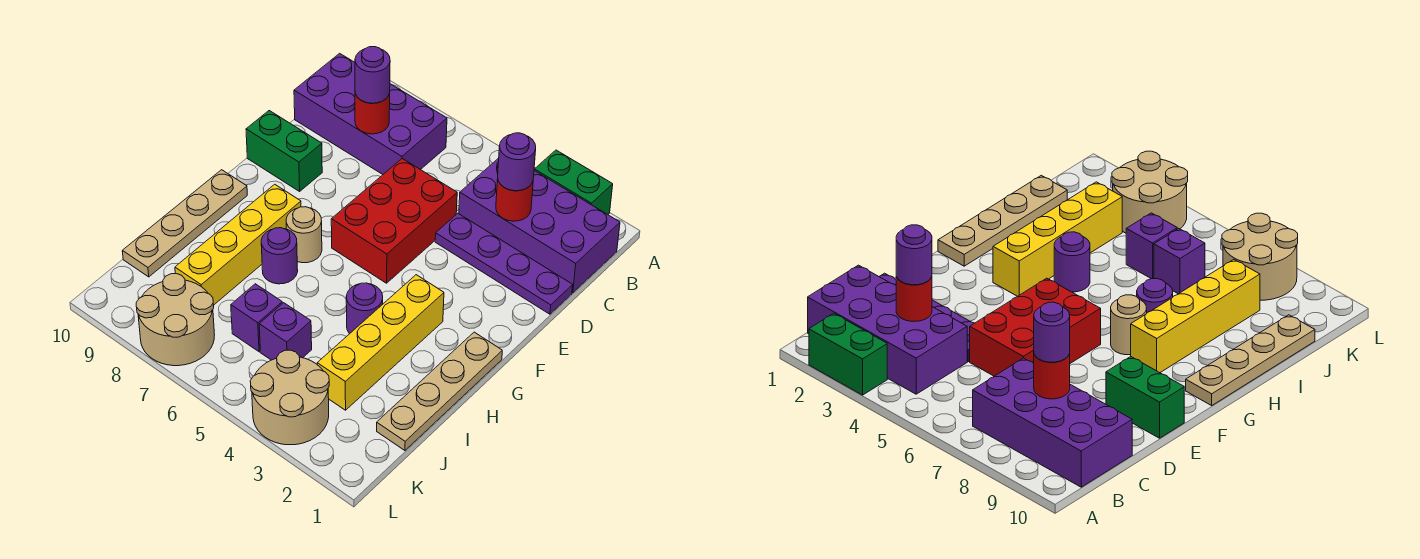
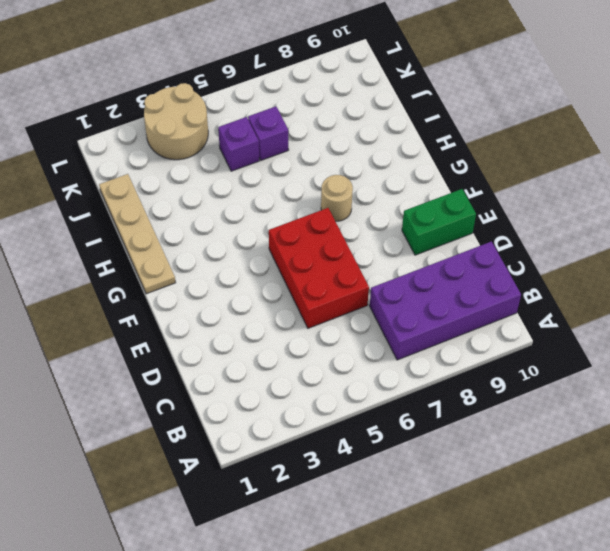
none -> green brick A2:A3 level 1
none -> purple brick B1:C4 level 1
none -> purple plate D1:D4 level 1

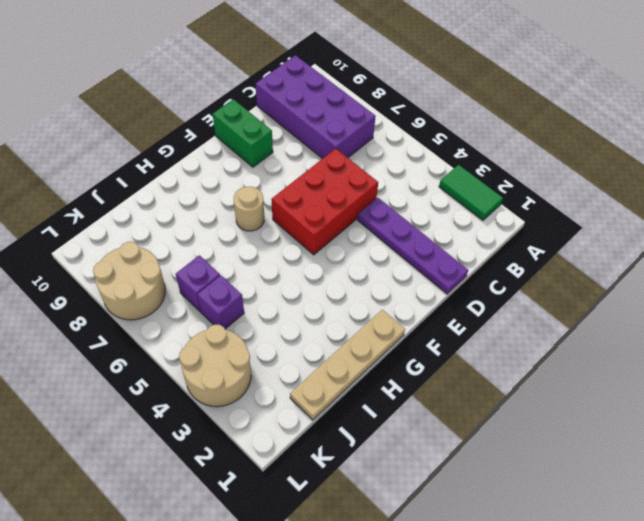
green tile A2:A3 level 1 -> green brick A2:A3 level 1
none -> purple brick B1:C4 level 1
none -> yellow brick G3:J3 level 1
none -> yellow brick G8:J8 level 1

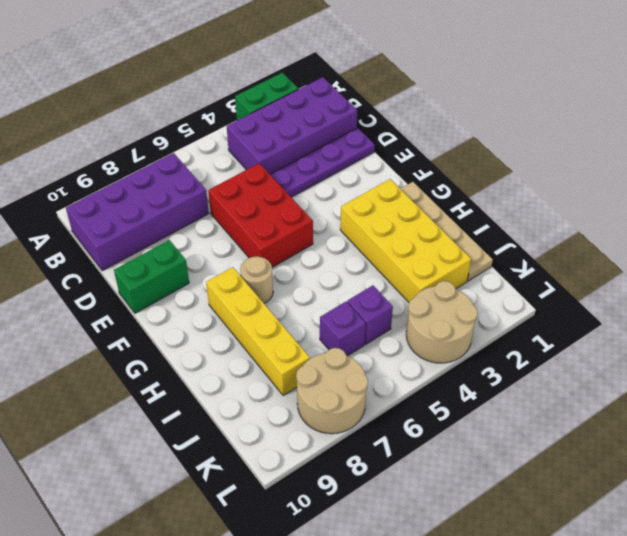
yellow brick G2:J3 level 1 -> yellow brick G3:J3 level 1
none -> tan plate G10:J10 level 1
none -> purple round brick H4 level 1
none -> purple round brick H7 level 1

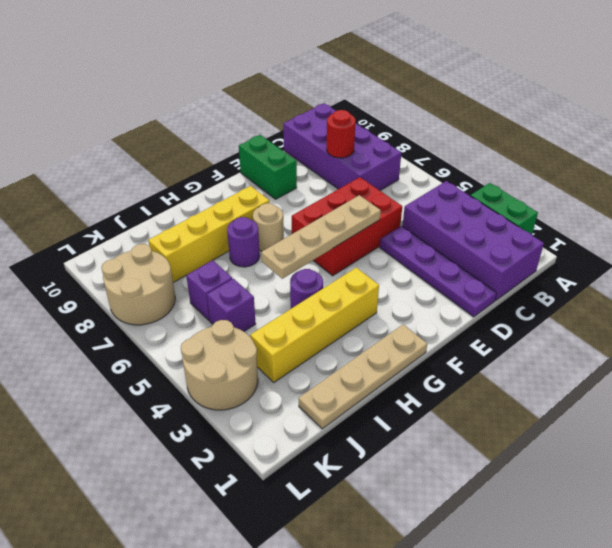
tan plate E5:H5 level 2 -> tan plate G10:J10 level 1
none -> red round brick C3 level 2
none -> purple round brick C3 level 3
none -> purple round brick C8 level 3

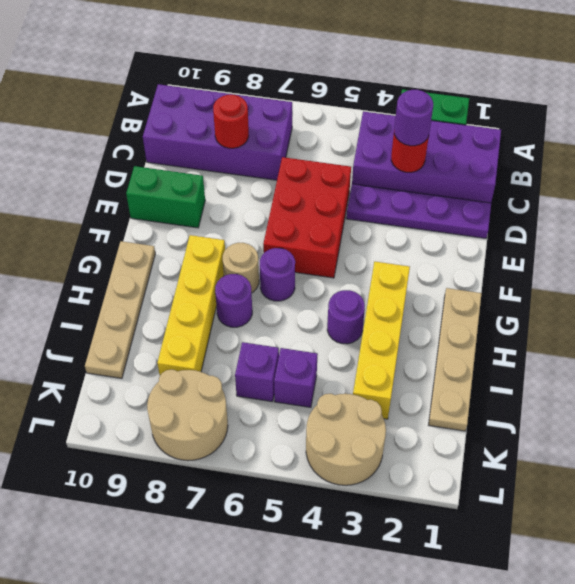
purple round brick G6 level 1 -> purple round brick C8 level 3

